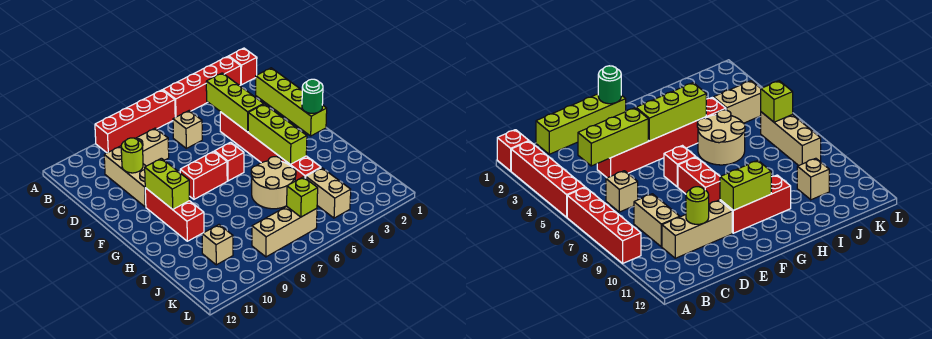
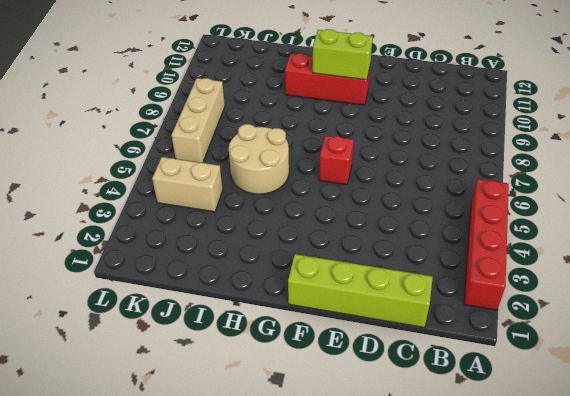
none -> red brick A1 level 1
none -> red brick A6:A9 level 1
none -> tan brick C6 level 1

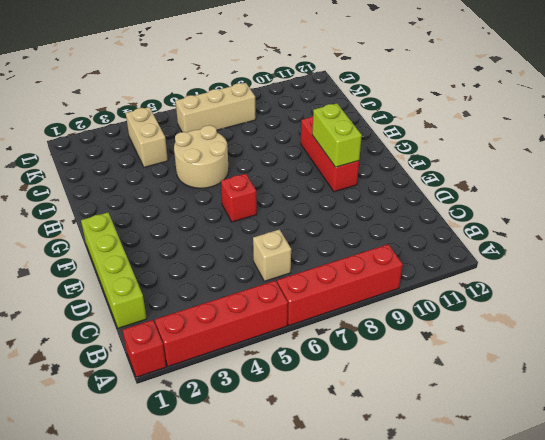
none -> tan brick C8:C9 level 1
none -> tan brick C10:E10 level 1
none -> red brick D4:I4 level 1

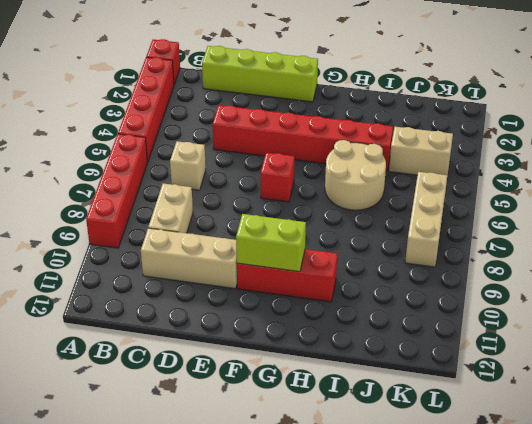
none -> red brick F7:F8 level 1
none -> tan brick J10 level 1
none -> lime brick C4:E4 level 2

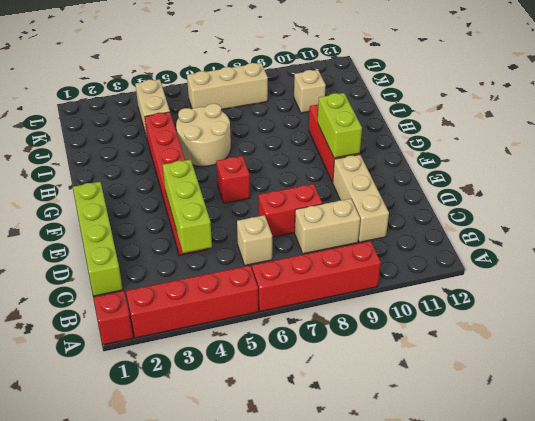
red brick D7:D8 level 1 -> red brick F7:F8 level 1
none -> lime round brick D10 level 2
none -> green round brick F1 level 2
none -> lime brick F4:H4 level 2

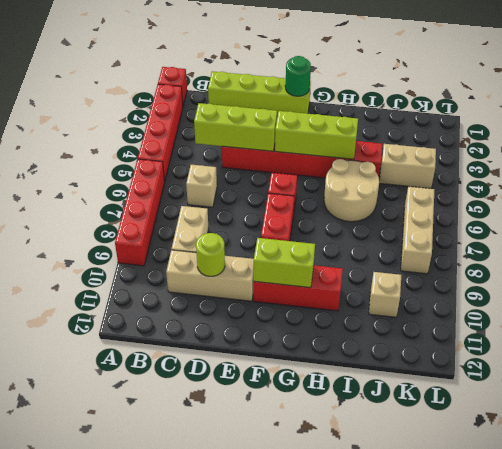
none -> lime brick K6 level 2

